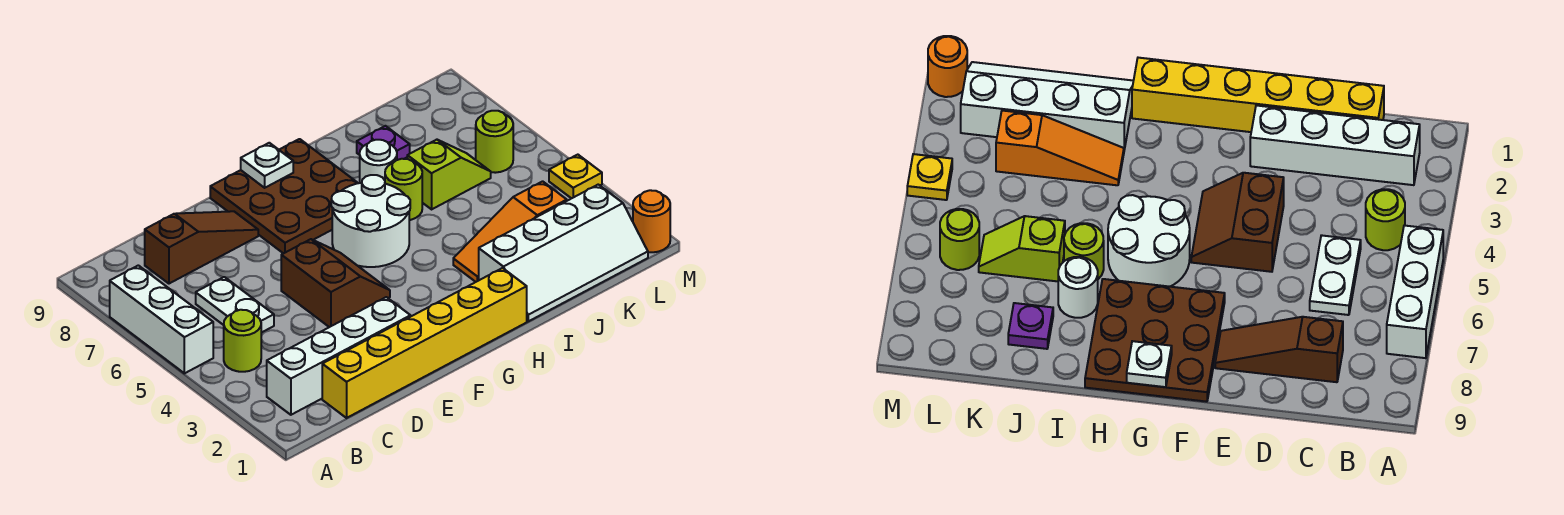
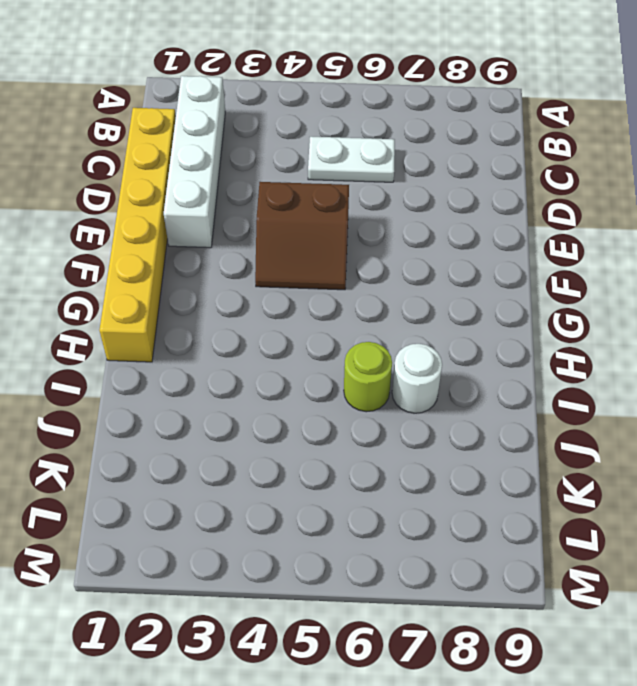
none -> white brick A5:A7 level 1
none -> lime round brick B4 level 1
none -> brown slope C8:E8 level 1 top C

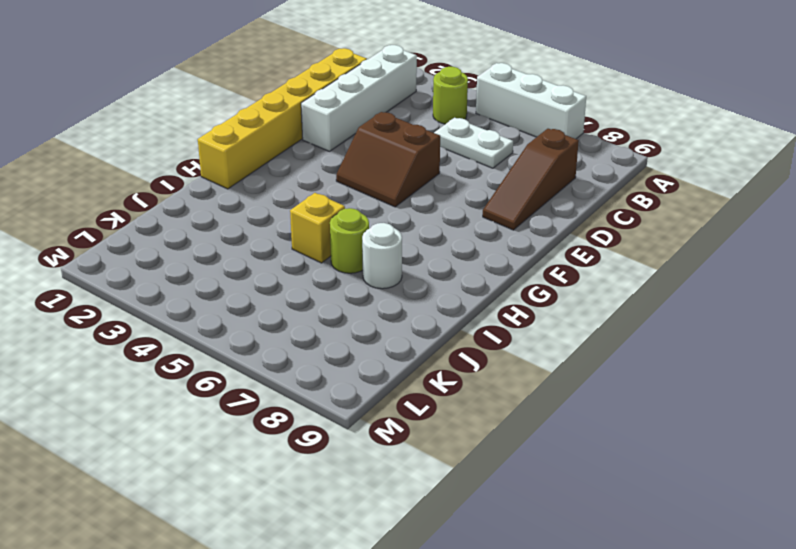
yellow brick I5 level 1 -> none
none -> brown plate F7:H9 level 1
none -> white round brick G5:H6 level 1
none -> white slope I1:L2 level 1 top 2

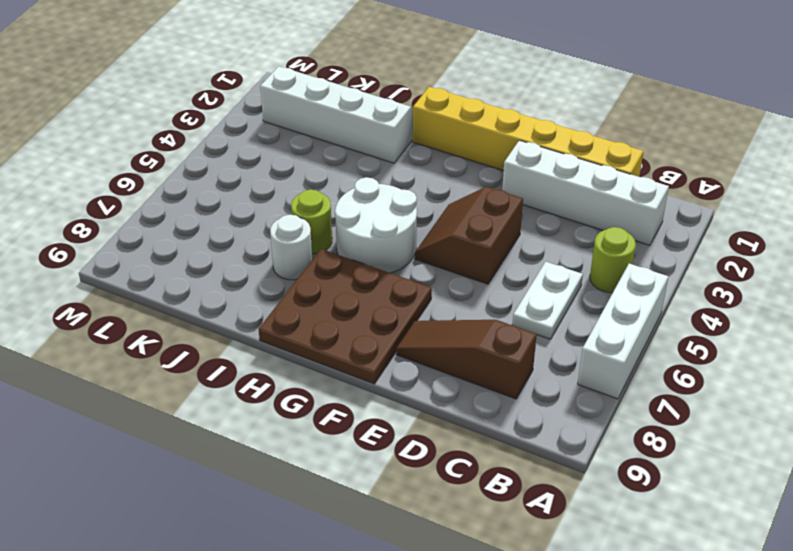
none -> orange slope I3:K3 level 1 top K
none -> lime slope J6:K6 level 1 top J
none -> purple plate J8 level 1

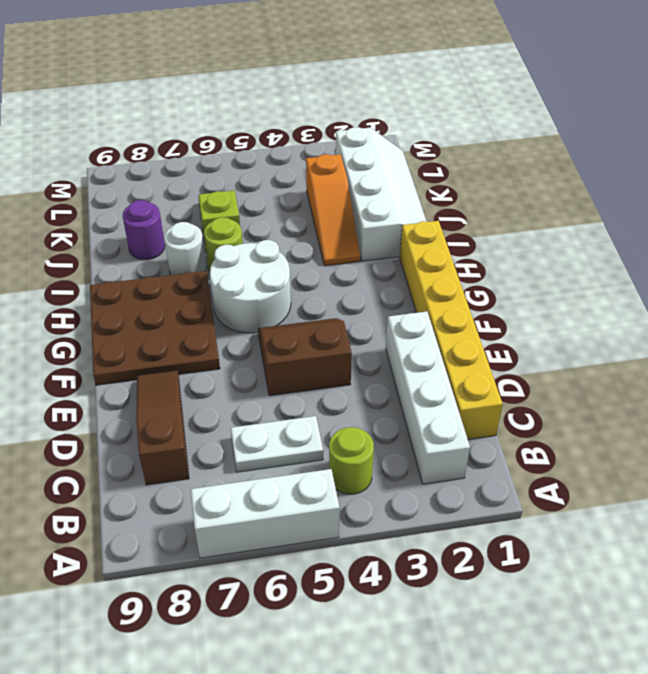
purple round brick J8 level 1 -> purple plate J8 level 1
none -> lime round brick L6 level 1
none -> orange round brick M1 level 1
none -> yellow plate M4 level 1

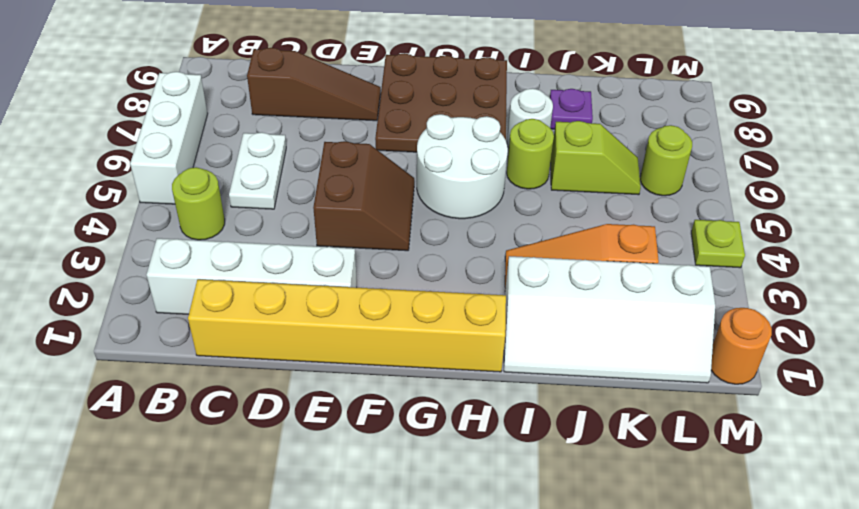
lime plate M4 level 1 -> yellow plate M4 level 1
none -> white plate G9 level 2

